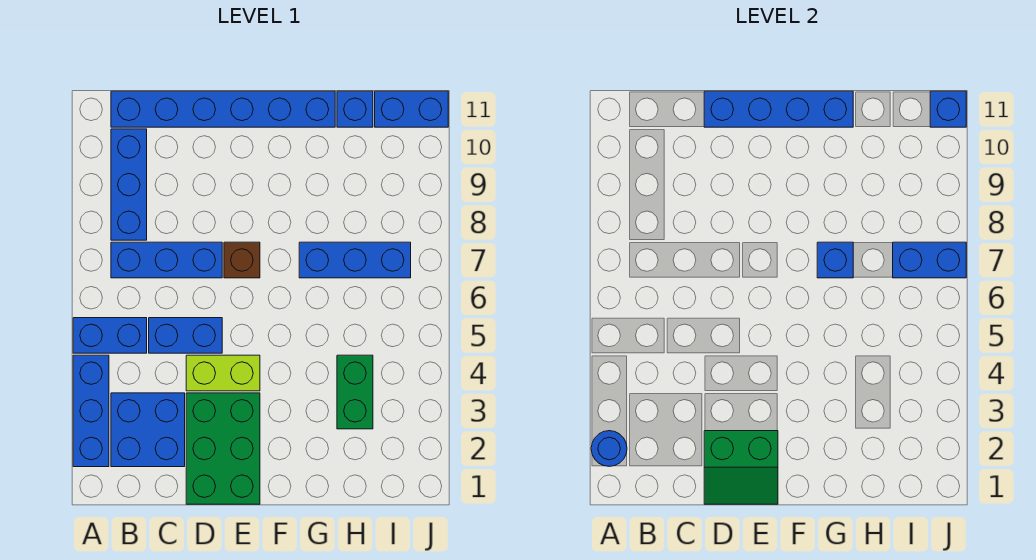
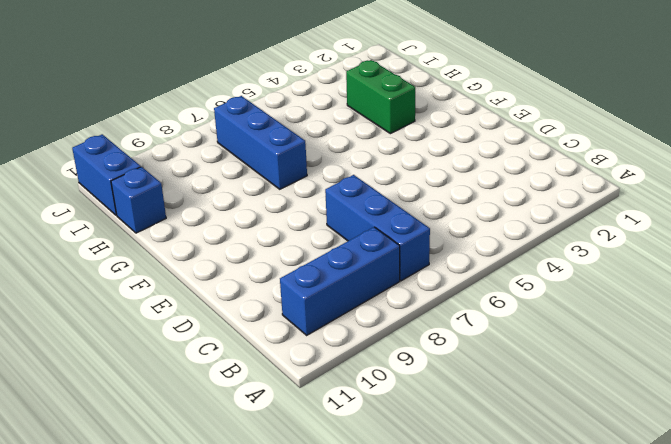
green brick G3:H3 level 1 -> green brick H3:H4 level 1
none -> blue brick A2:A4 level 1
none -> blue brick A5:B5 level 1
none -> blue brick B2:C3 level 1

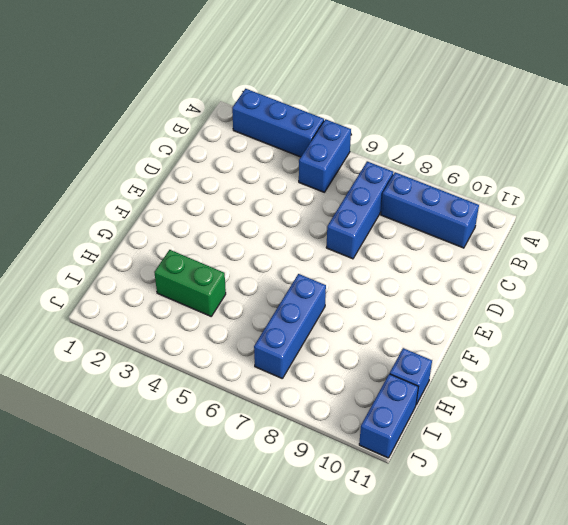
none -> blue brick B2:C3 level 1
none -> blue brick B11:G11 level 1
none -> blue brick C5:D5 level 1

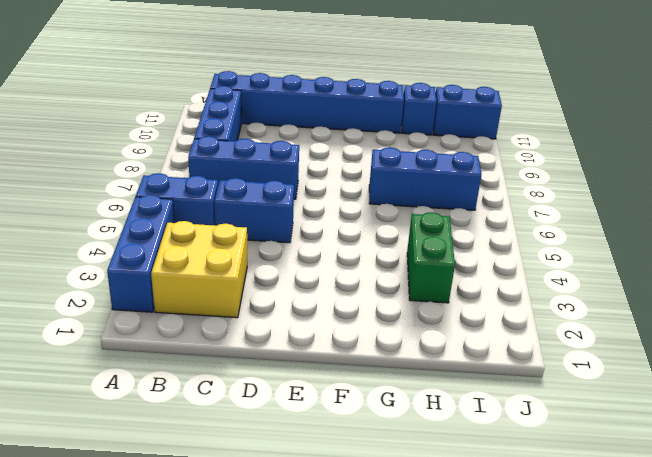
yellow brick B2:C3 level 1 -> blue brick B2:C3 level 1
none -> green brick D1:E3 level 1
none -> lime brick D4:E4 level 1
none -> brown brick E7 level 1

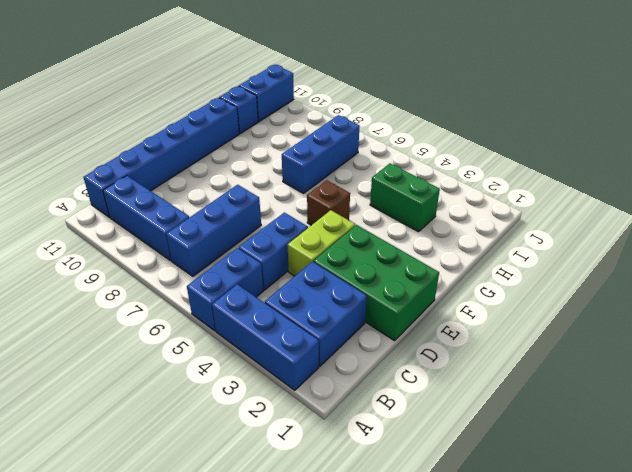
brown brick F5 level 1 -> brown brick E7 level 1
none -> blue round brick A2 level 2
none -> green slope D1:E2 level 2 top 2
none -> blue brick D11:G11 level 2

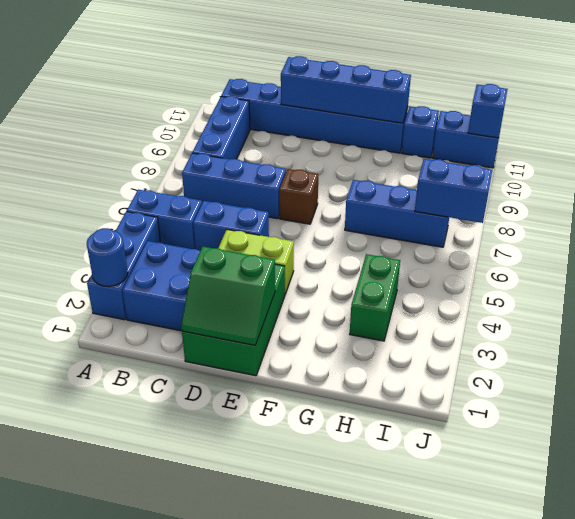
none -> blue brick G7 level 2

